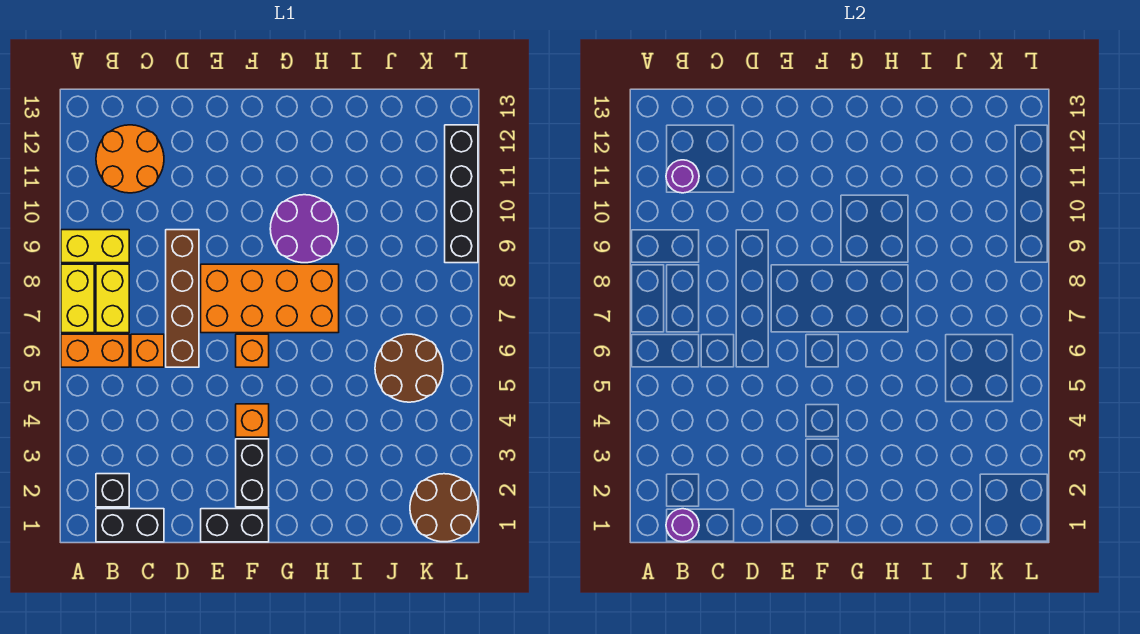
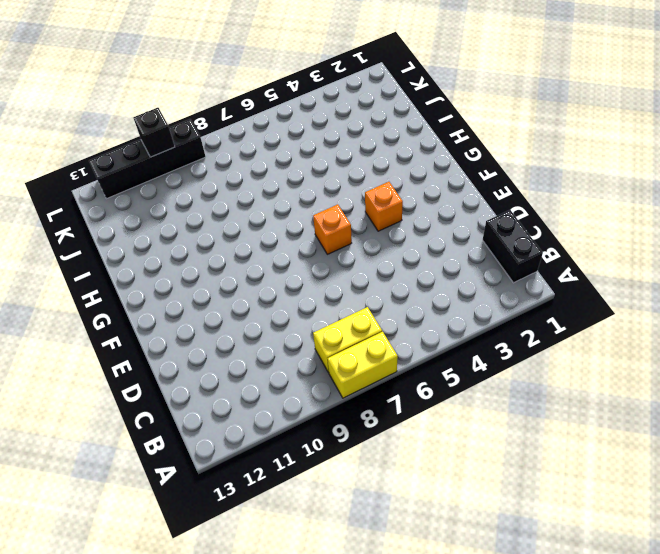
black brick L10 level 2 -> black brick B2 level 1
none -> orange brick A6:B6 level 1
none -> yellow brick A9:B9 level 1
none -> orange round brick B11:C12 level 1

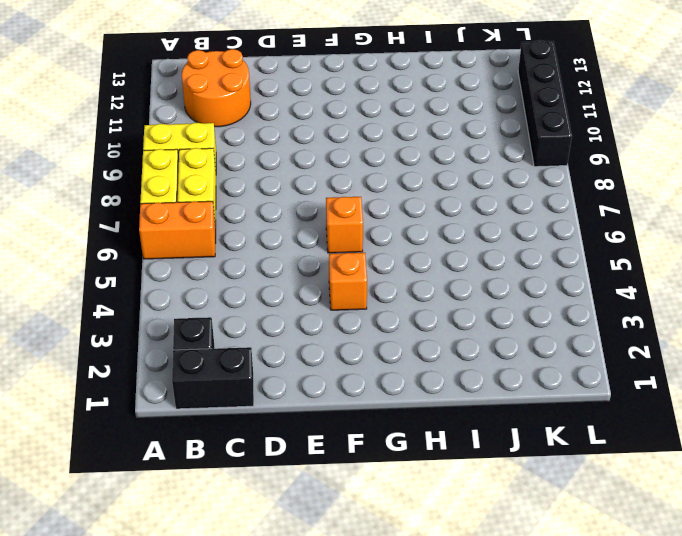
none -> orange brick C6 level 1
none -> brown brick D6:D9 level 1
none -> black brick E1:F1 level 1

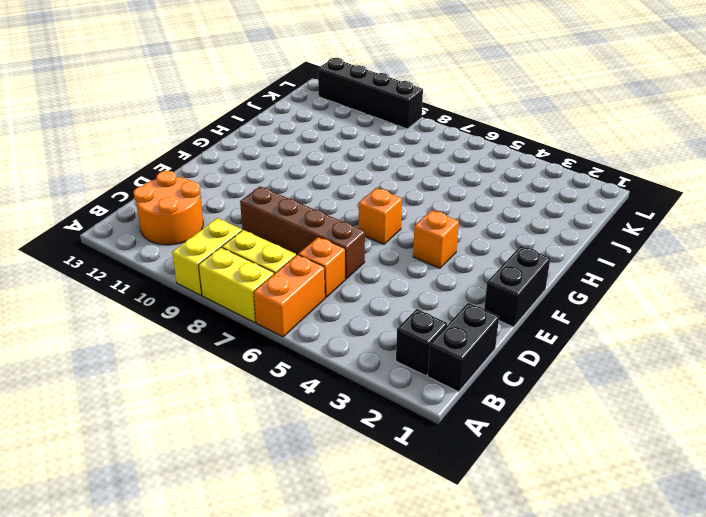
none -> orange brick E7:H8 level 1
none -> black brick F2:F3 level 1
none -> purple round brick G9:H10 level 1

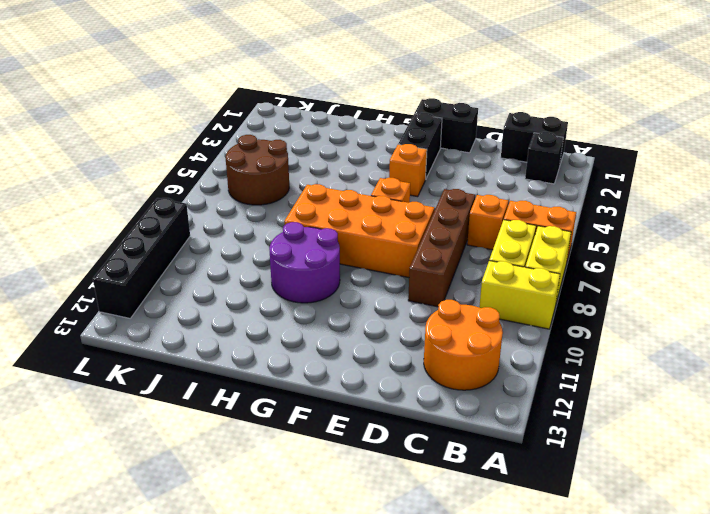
none -> brown round brick K1:L2 level 1
none -> purple round brick B1 level 2
none -> purple round brick B11 level 2

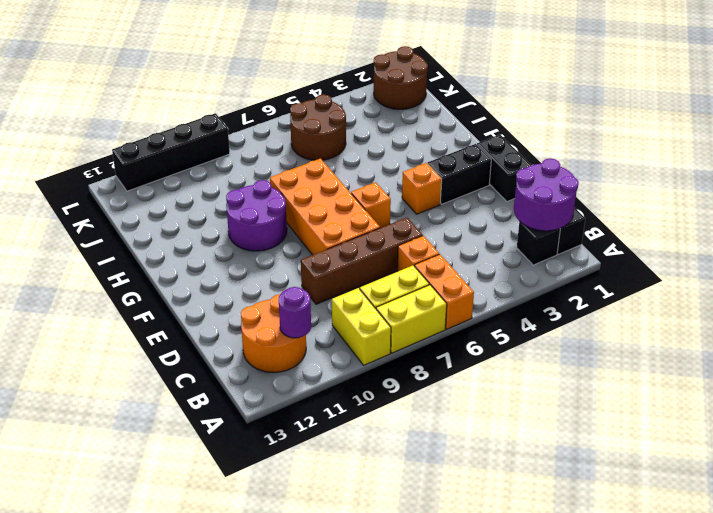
purple round brick B1:C2 level 2 -> purple round brick B1 level 2

